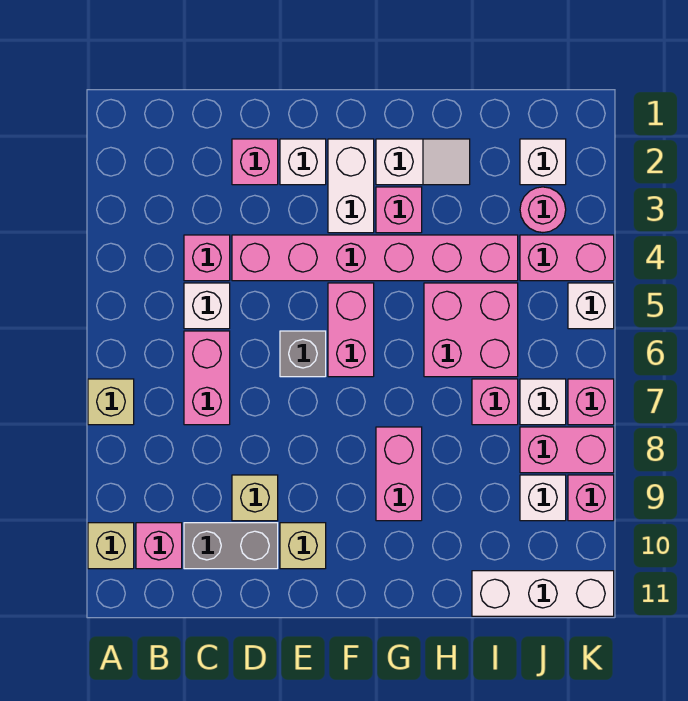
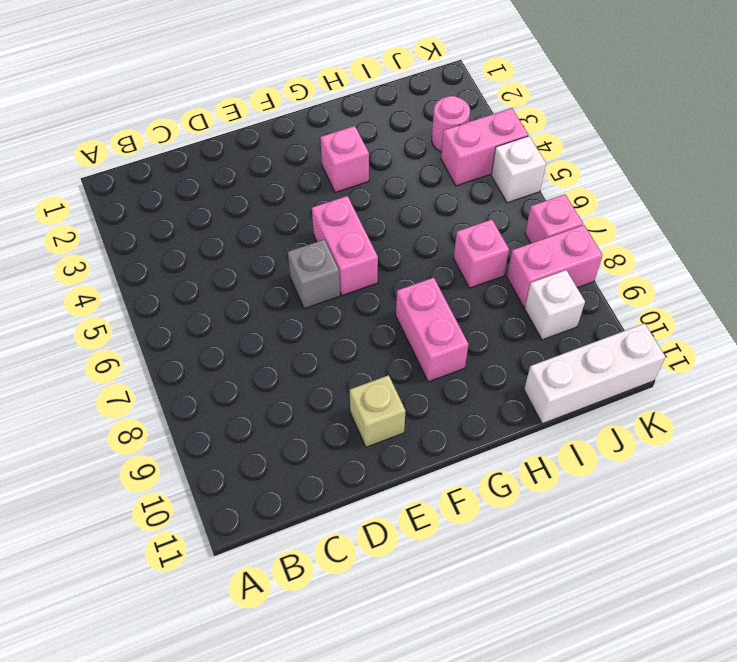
none -> tan brick A7 level 1
none -> tan brick A10 level 1
none -> pink brick B10 level 1
none -> pink brick C4 level 1

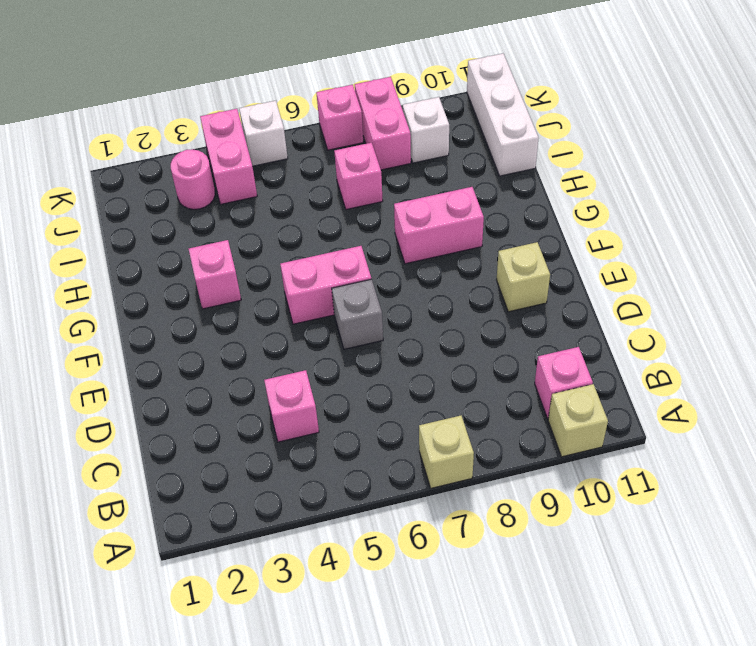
none -> white brick C5 level 1
none -> pink brick C6:C7 level 1
none -> grey brick C10:D10 level 1
none -> pink brick D2 level 1

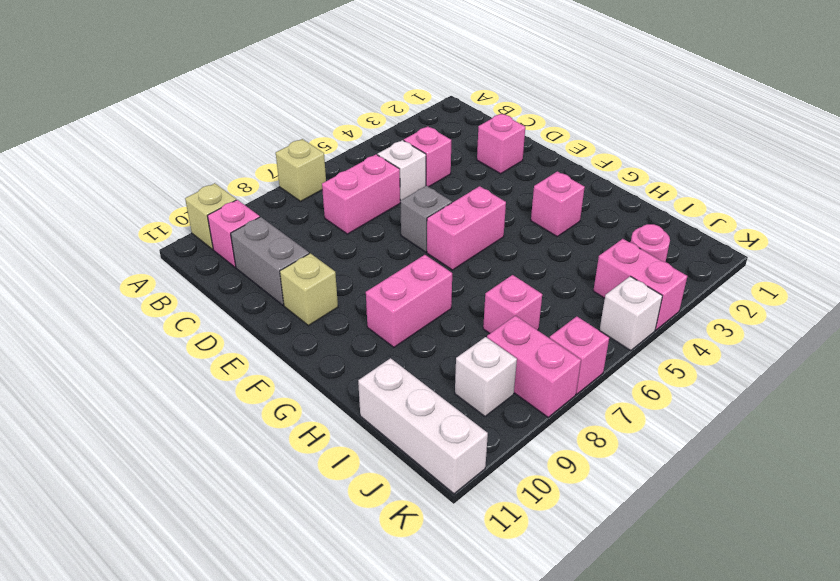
none -> pink brick D4:I4 level 1
none -> tan brick D9 level 1
none -> white brick E2 level 1
none -> white brick F2:F3 level 1

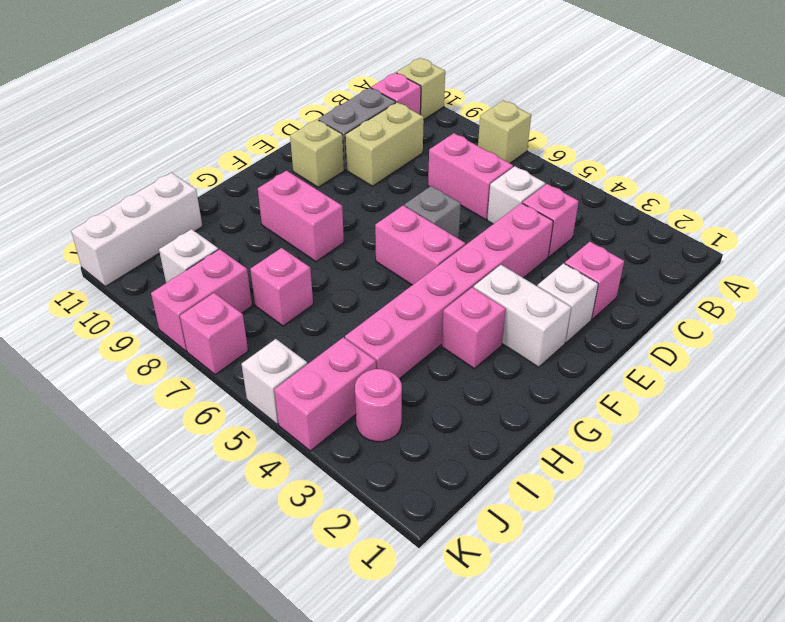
tan brick C9:D9 level 1 -> tan brick D9 level 1
none -> white slope G2:H2 level 1 top G
none -> pink brick H5:I6 level 1
none -> white brick J2 level 1
none -> white brick J7 level 1

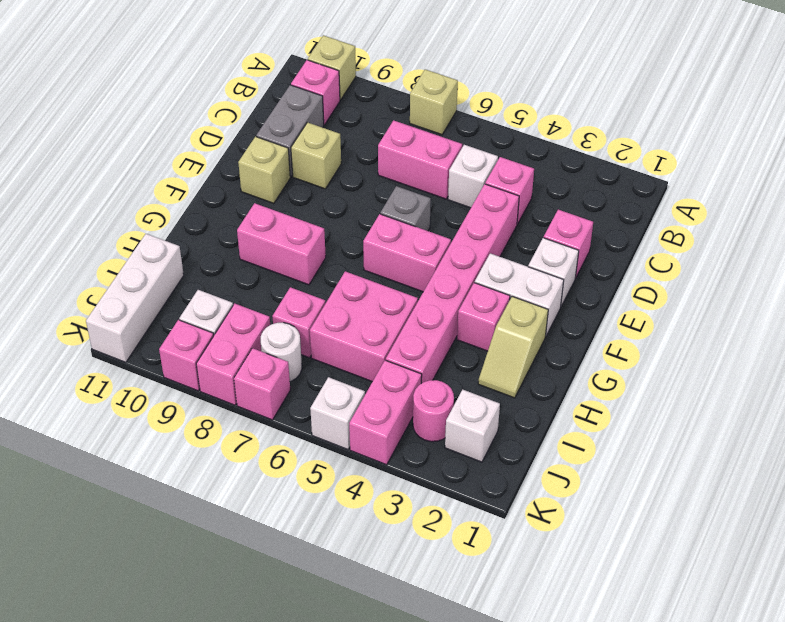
tan slope G2:H2 level 1 top G -> white slope G2:H2 level 1 top G
white round brick J7 level 1 -> white brick J7 level 1

